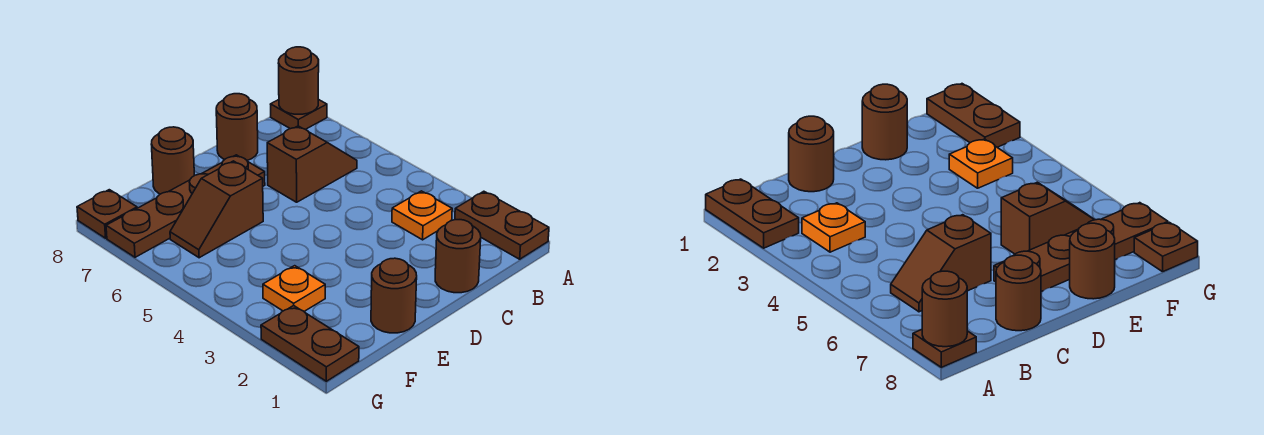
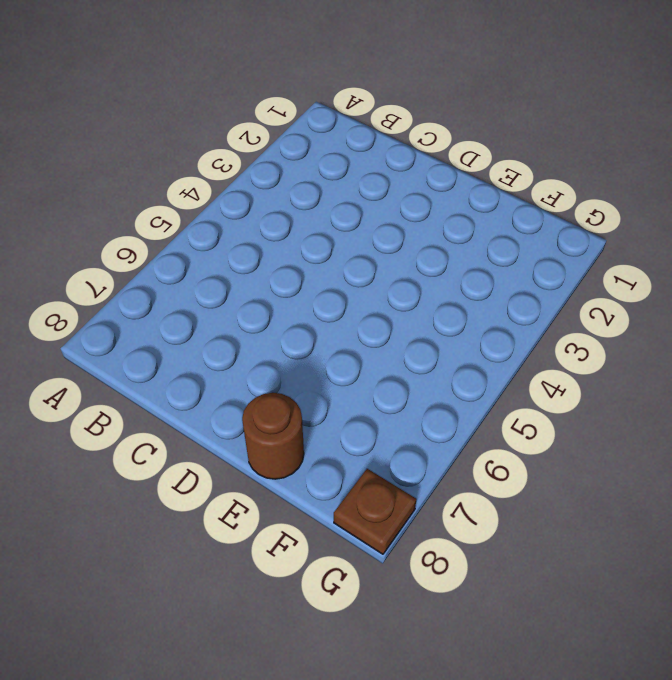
none -> brown plate A1:A2 level 1
none -> brown plate A8 level 1
none -> orange plate B3 level 1

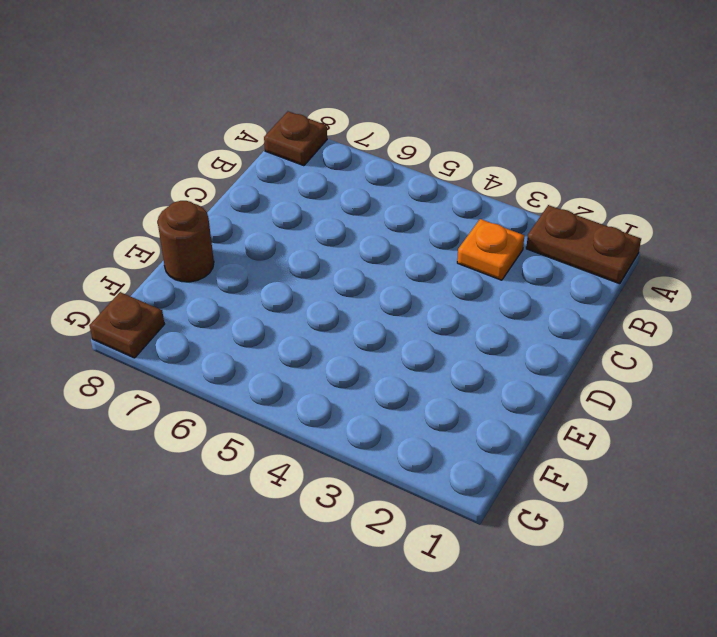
none -> brown slope B6:C6 level 1 top C
none -> brown round brick C1 level 1
none -> brown round brick C8 level 1

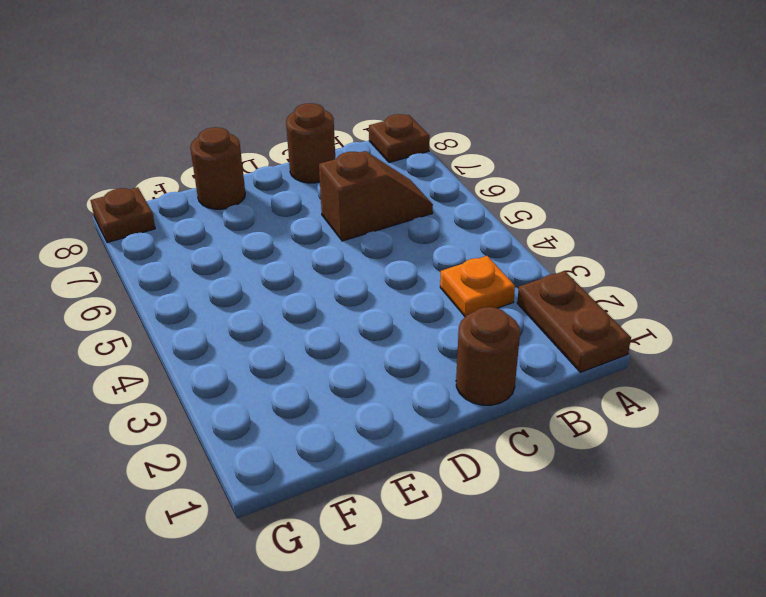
none -> brown plate D7:G7 level 1
none -> brown round brick E1 level 1
none -> brown slope E6:F6 level 1 top E

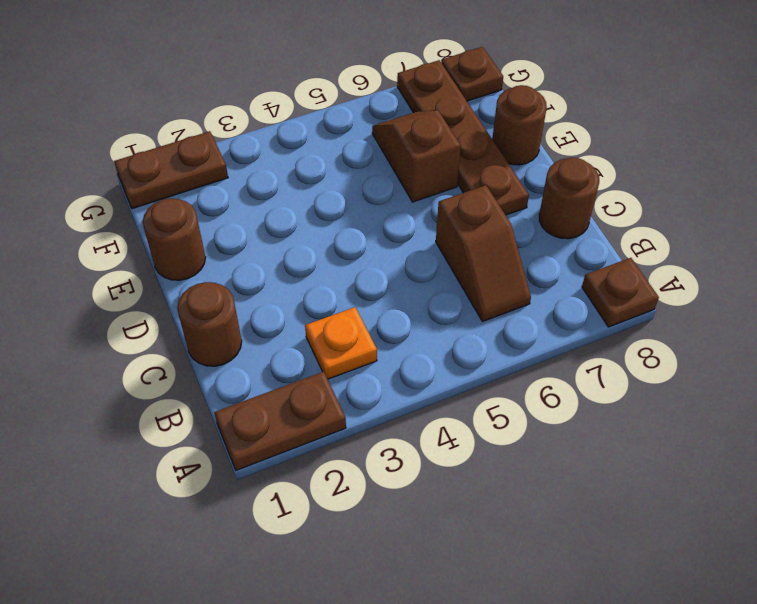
none -> orange plate F3 level 1
none -> brown round brick A8 level 2

